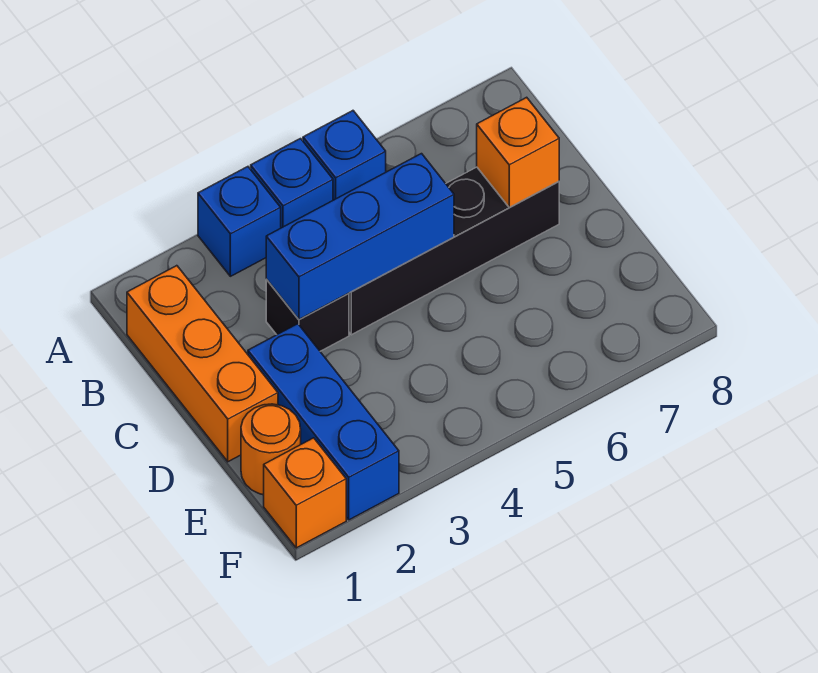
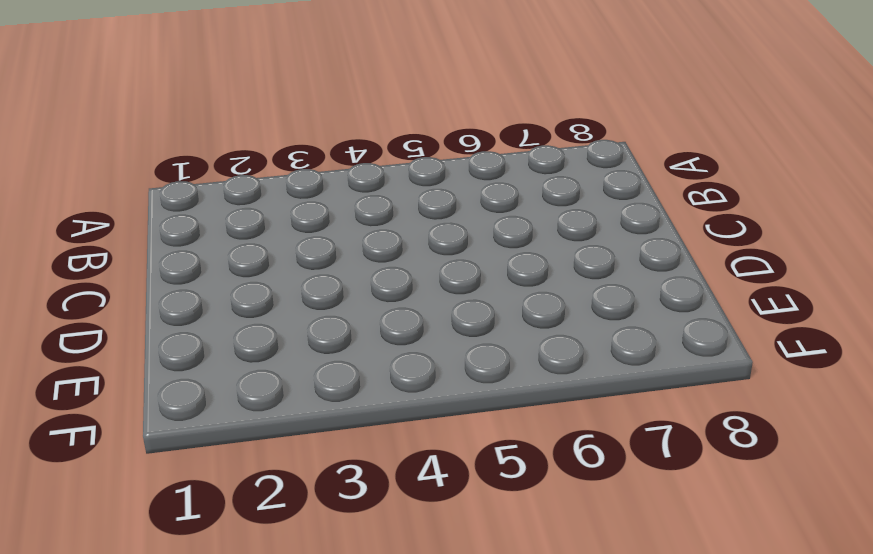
none -> blue brick A3 level 1
none -> blue brick A4 level 1

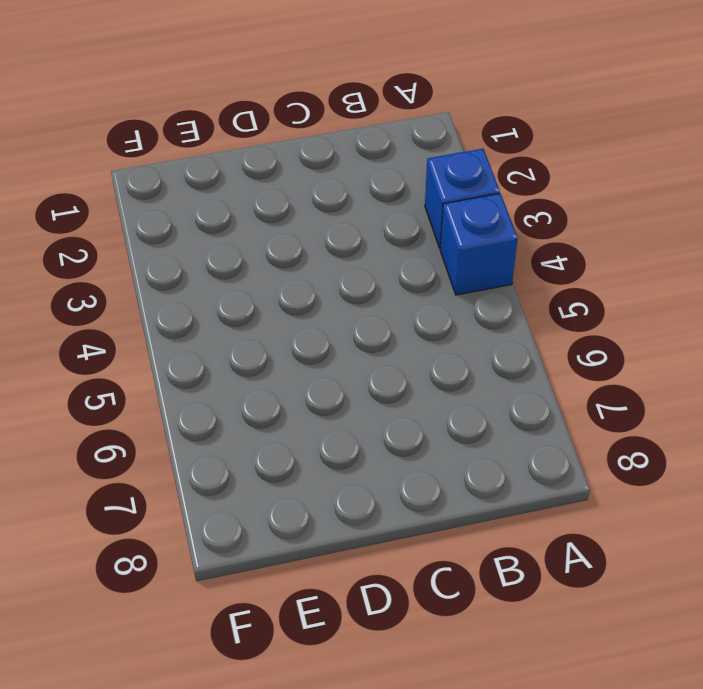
none -> blue brick A5 level 1
none -> orange brick B1:D1 level 1

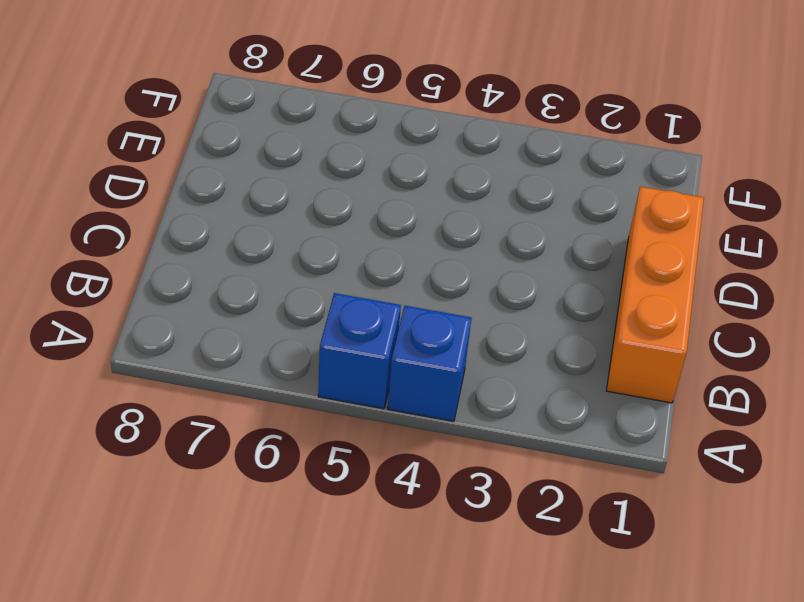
none -> blue brick A3 level 1
none -> black brick C3 level 1

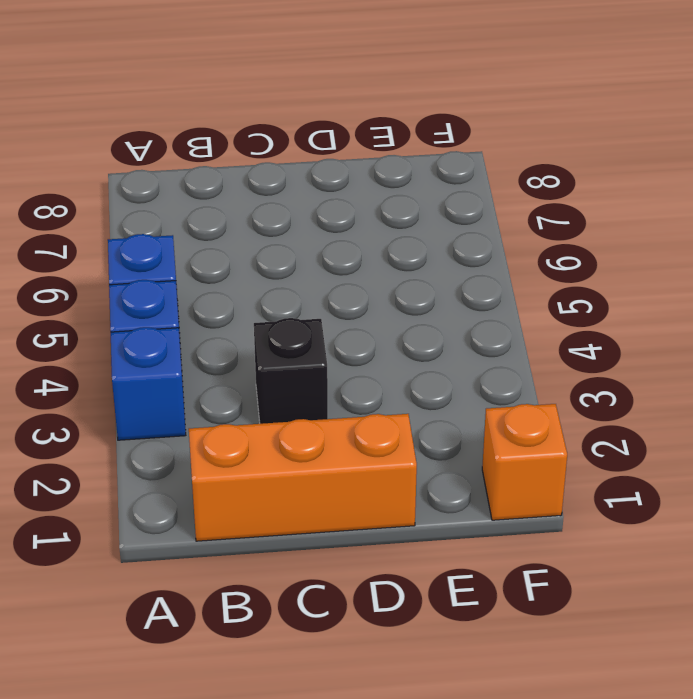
none -> black brick C4:C7 level 1
none -> blue brick D2:F2 level 1

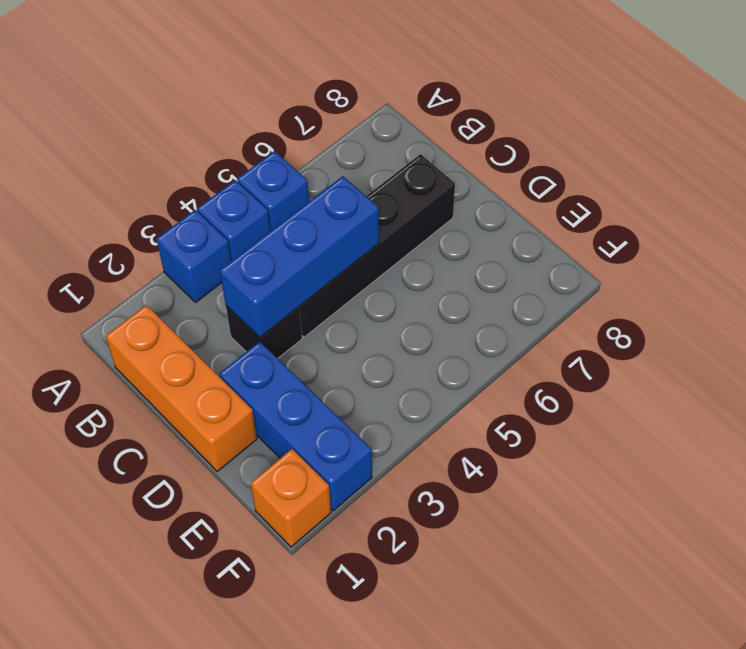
none -> orange round brick E1 level 1
none -> orange brick C7 level 2

